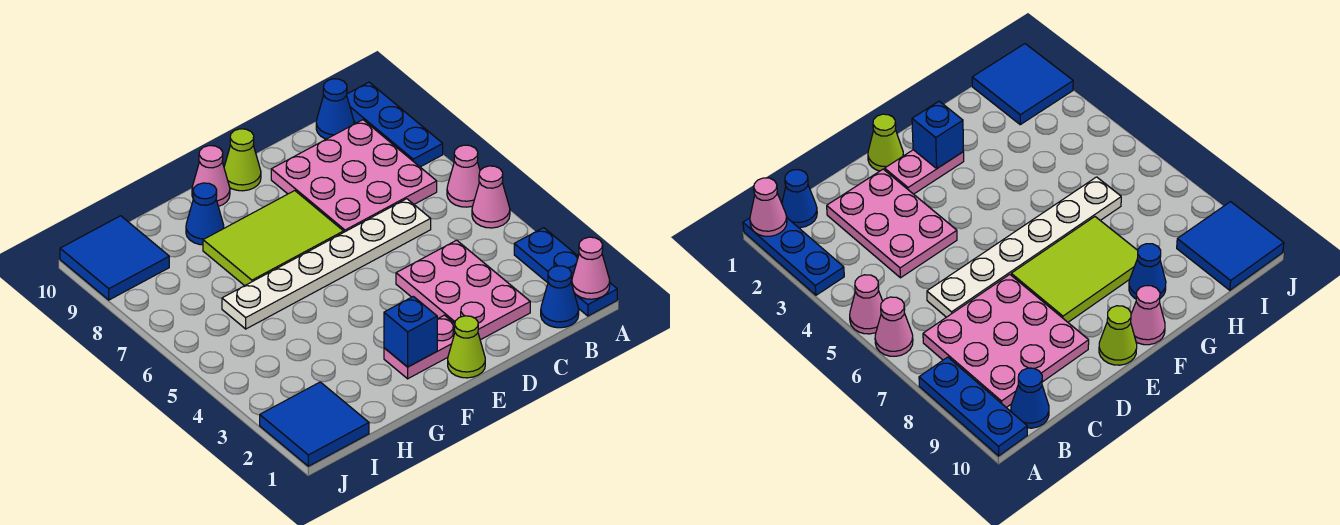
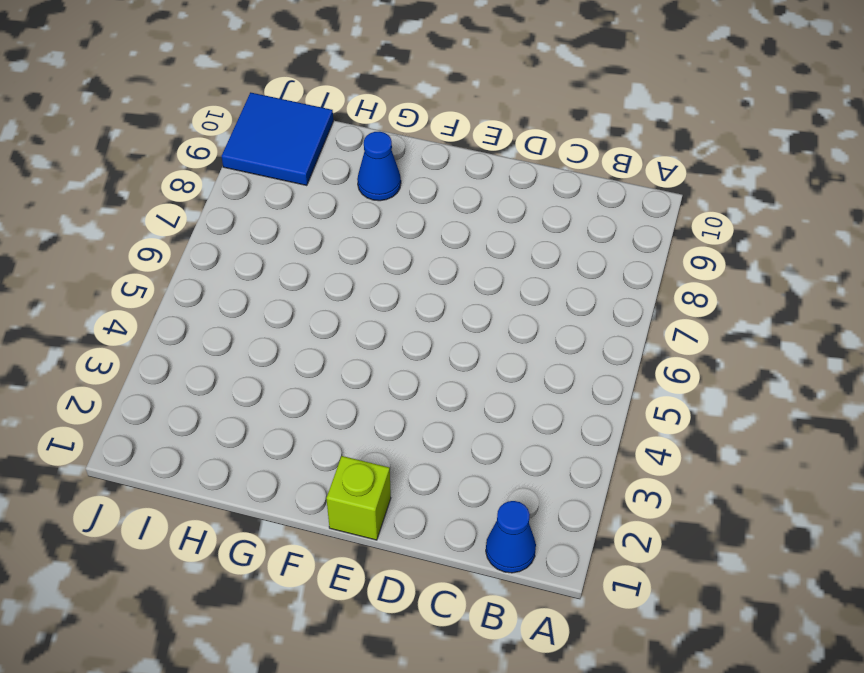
lime brick E1 level 1 -> lime cone E1 level 1
none -> blue plate A1:A3 level 1
none -> pink cone A5 level 1
none -> pink cone A6 level 1

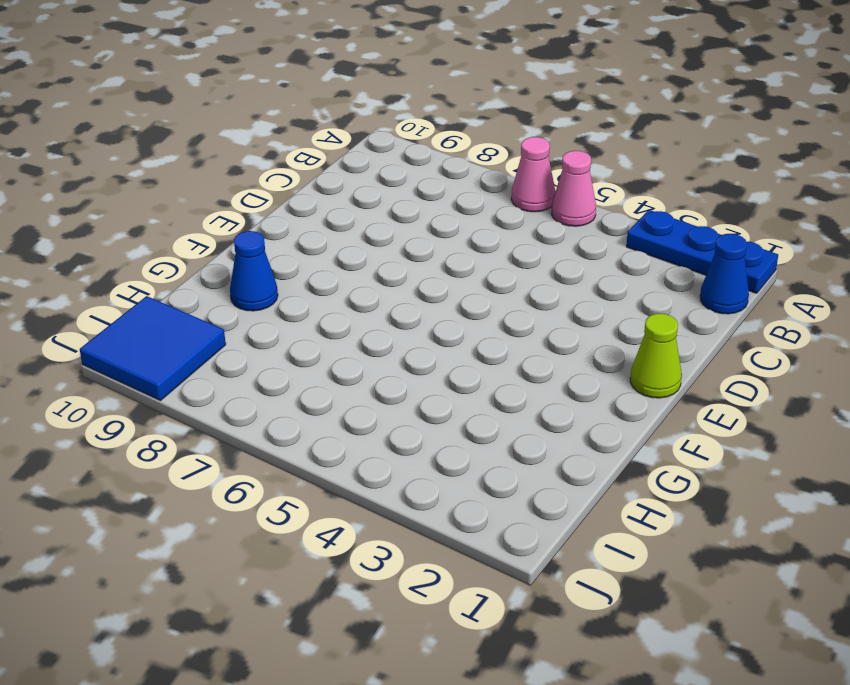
none -> blue plate A8:A10 level 1
none -> pink plate B7:D9 level 1
none -> blue cone B10 level 1

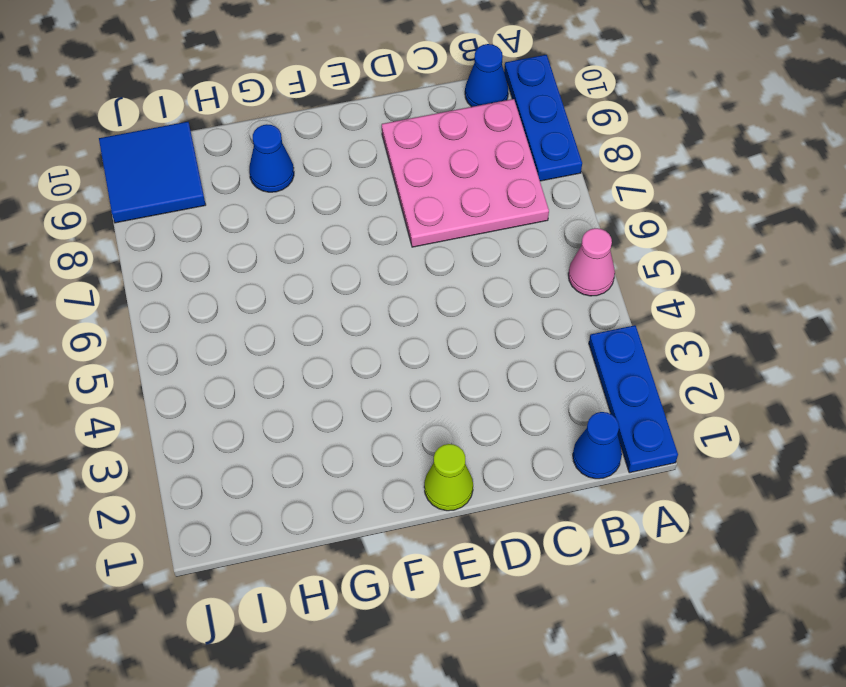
none -> pink cone A6 level 1
none -> pink plate C2:D4 level 1
none -> white plate C6:H6 level 1

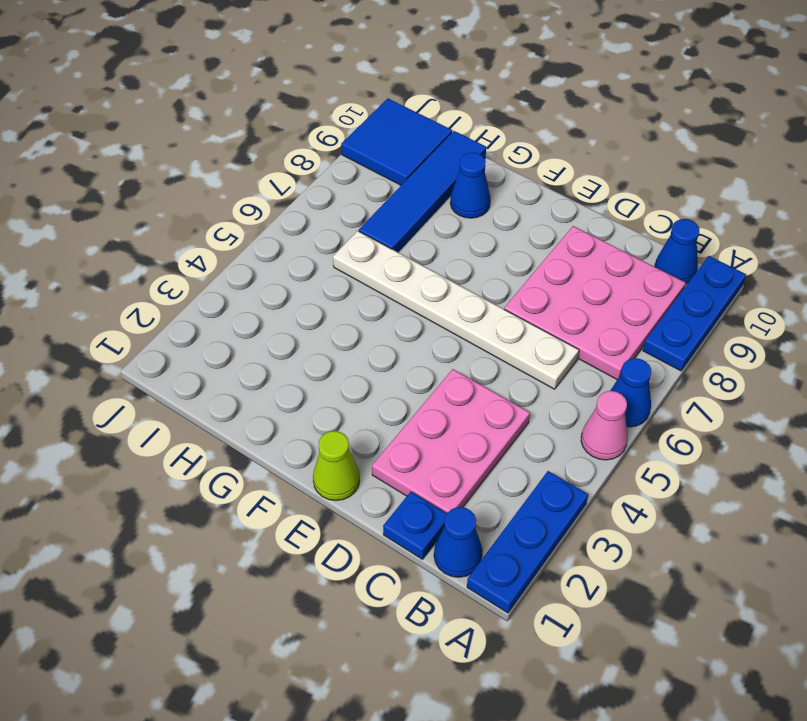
blue cone A6 level 1 -> pink cone A6 level 1
blue plate C1 level 1 -> none
blue tile H7:H10 level 1 -> none
none -> pink plate E2:F2 level 1
none -> lime tile E7:G8 level 1
none -> lime cone E10 level 1

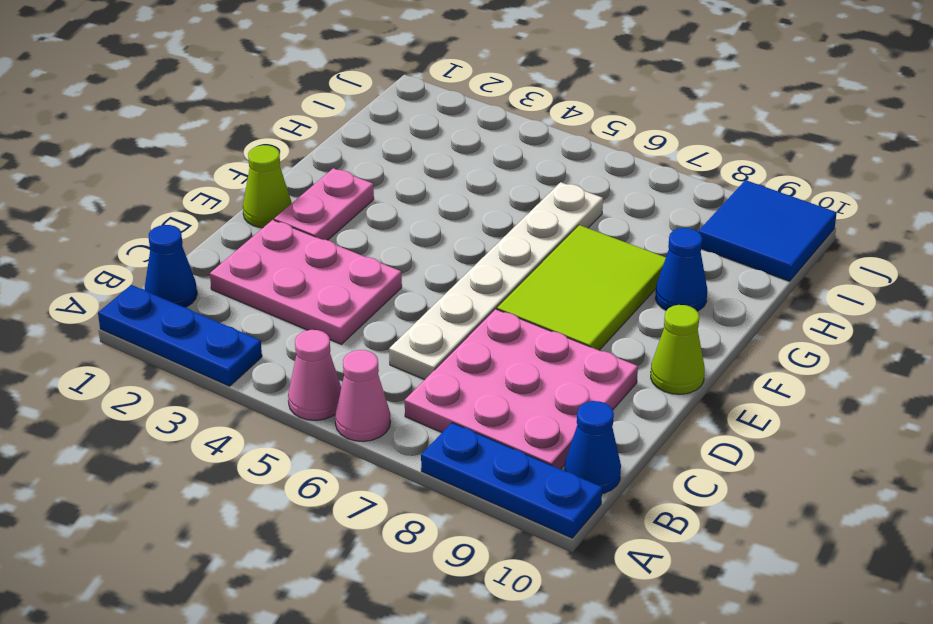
none -> pink cone F10 level 1
none -> blue tile I1:J2 level 1
none -> pink cone A1 level 2

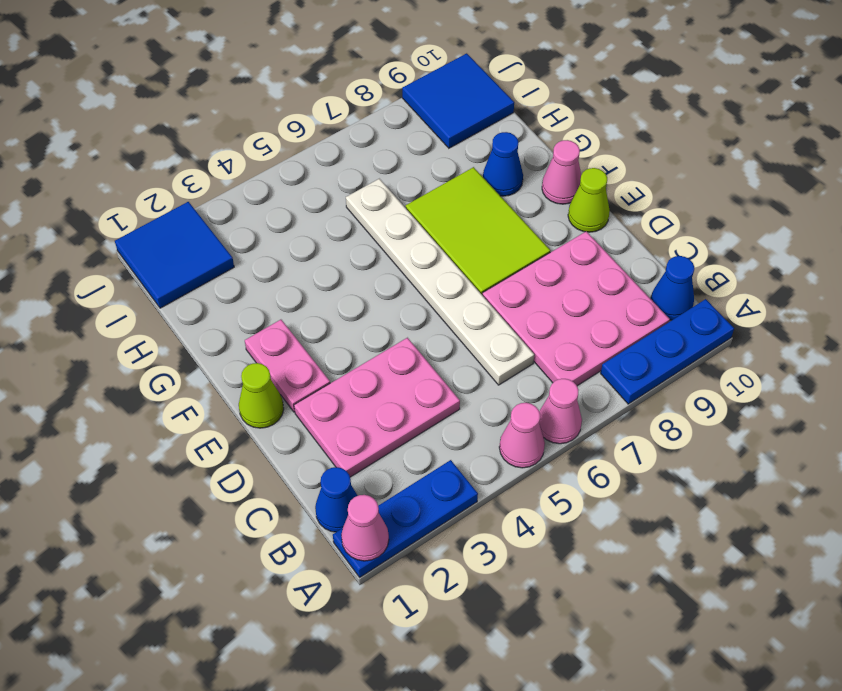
none -> blue brick F2 level 2

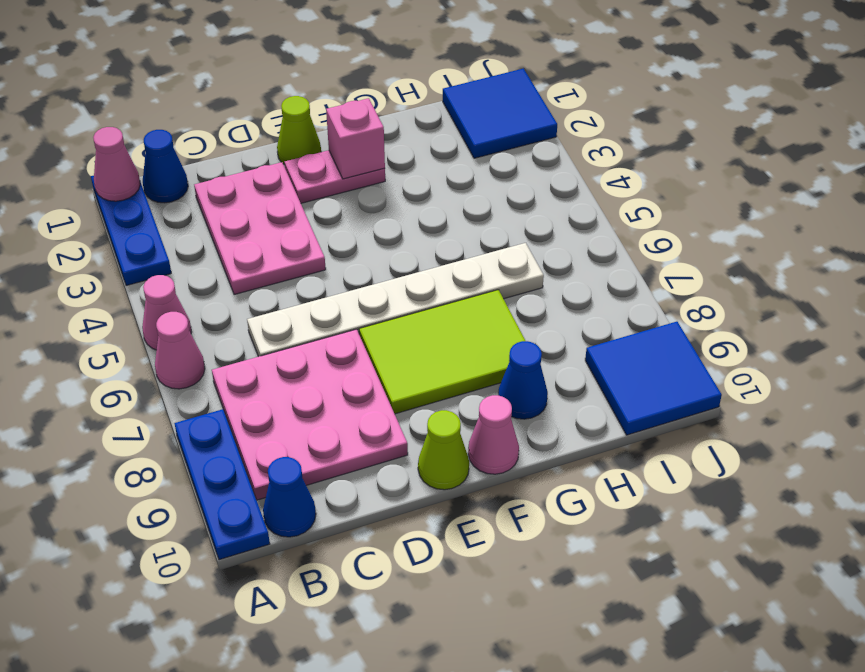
pink brick F2 level 2 -> blue brick F2 level 2

